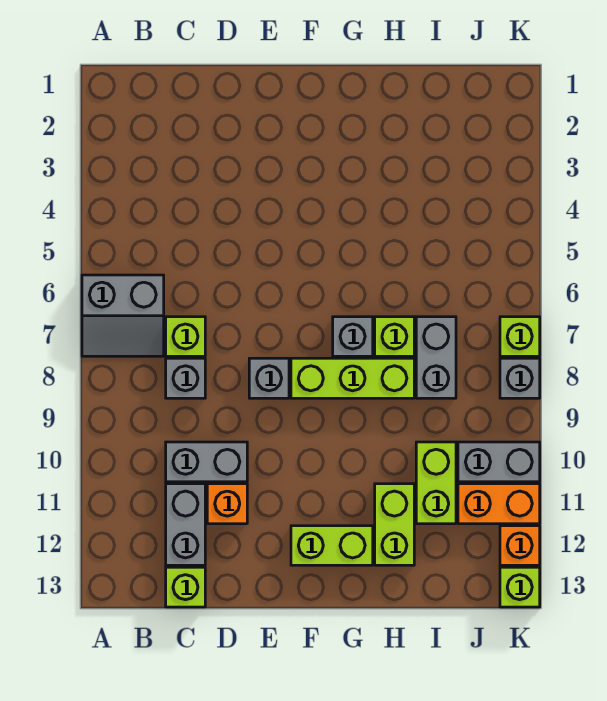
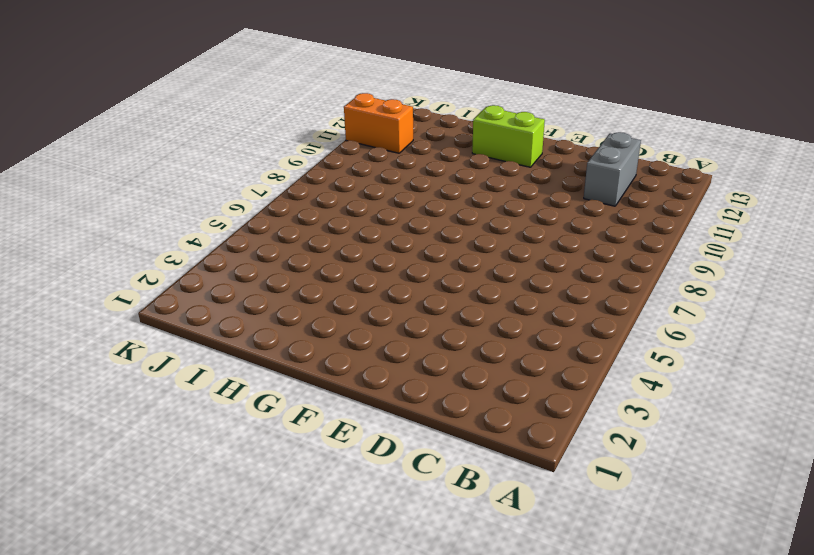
none -> grey slope A6:B7 level 1 top 6
none -> lime brick C7 level 1
none -> grey brick C8 level 1

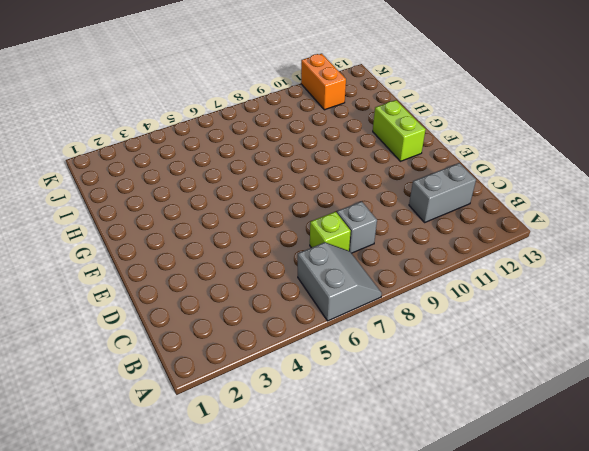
none -> grey brick C10:D10 level 1
none -> lime brick C13 level 1
none -> orange brick D11 level 1

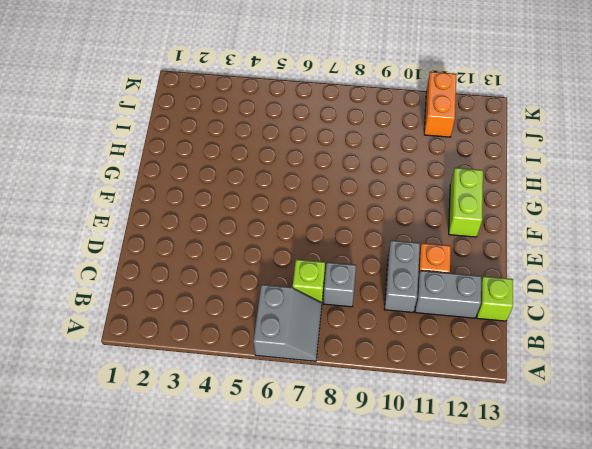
none -> grey brick E8 level 1
none -> lime brick F8:H8 level 1
none -> grey brick G7 level 1

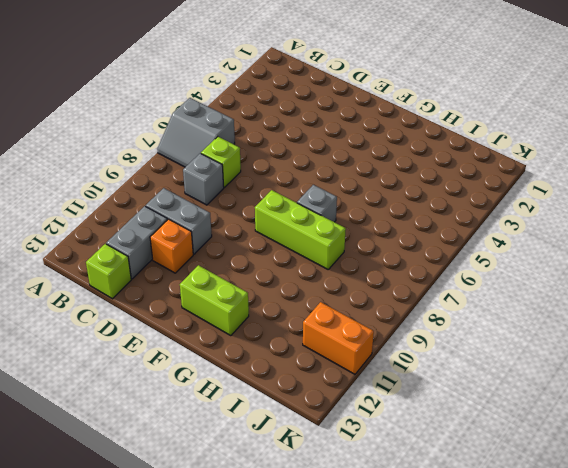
none -> grey brick E8 level 1
none -> lime brick H7 level 1
none -> lime brick H11:H12 level 1

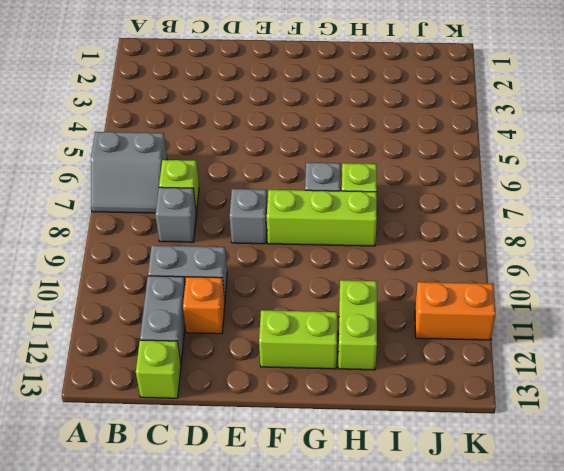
none -> grey brick I7:I8 level 1
none -> lime brick I10:I11 level 1
none -> grey brick J10:K10 level 1

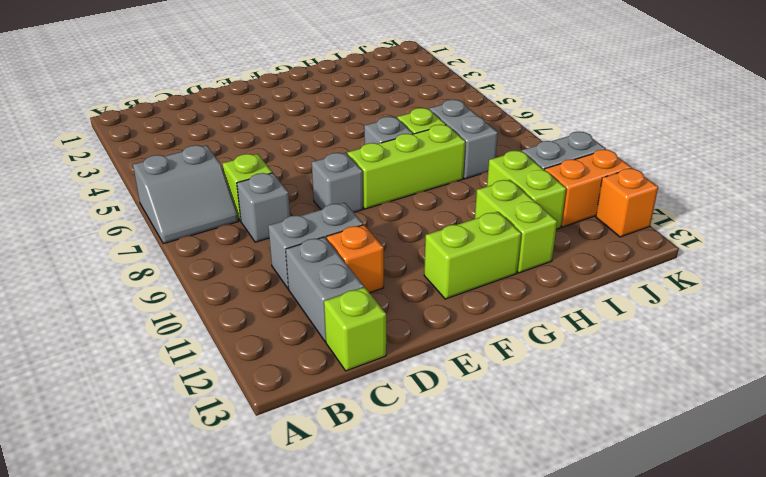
none -> lime brick K7 level 1
none -> grey brick K8 level 1
none -> lime brick K13 level 1

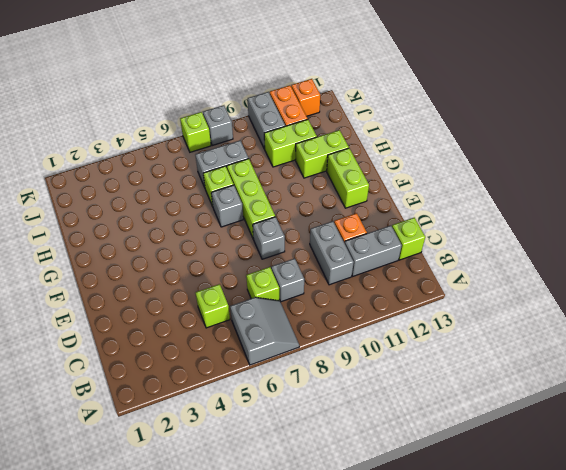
lime brick C5 level 1 -> lime brick K13 level 1

